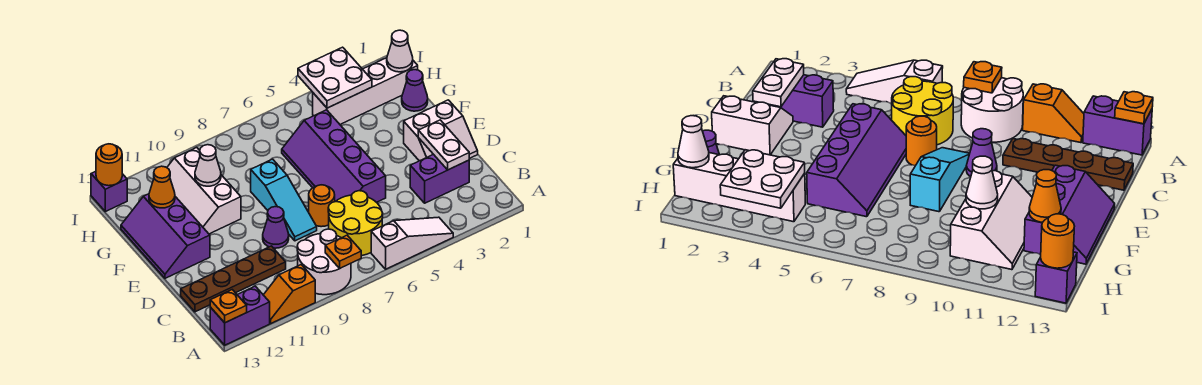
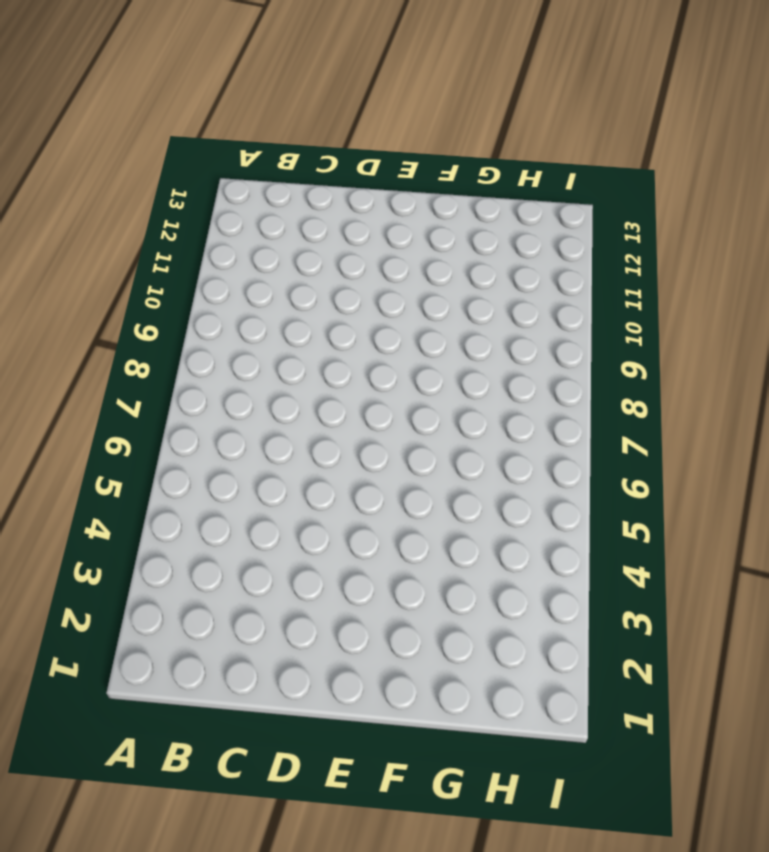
none -> white slope A4:A6 level 1 top 6
none -> white round brick A8:B9 level 1
none -> orange slope A10:A11 level 1 top 10

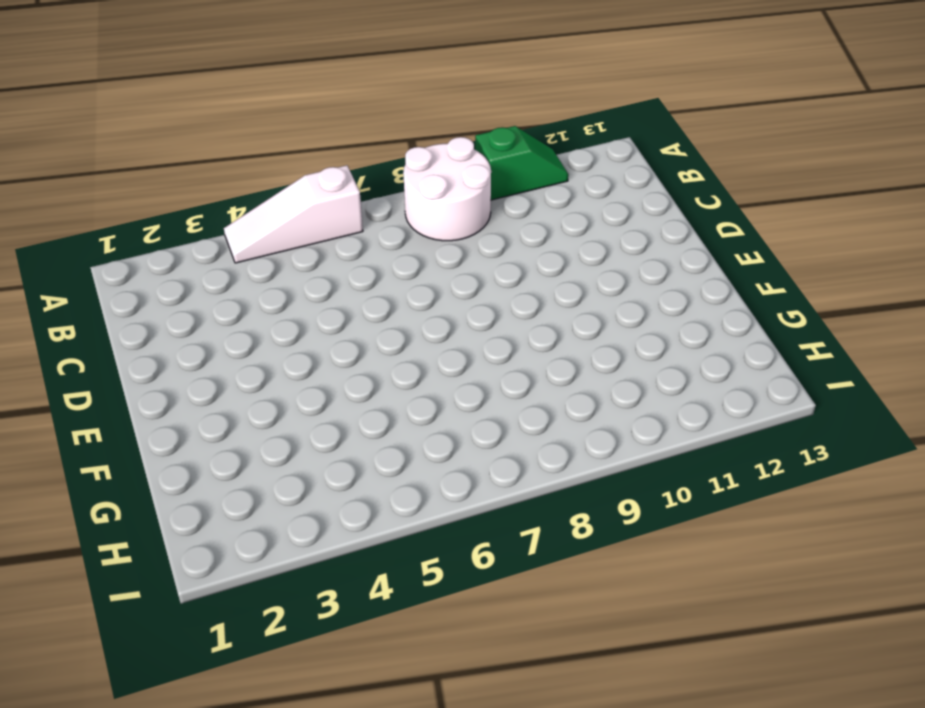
green slope A10:A11 level 1 top 10 -> orange slope A10:A11 level 1 top 10
none -> purple brick A12:A13 level 1
none -> yellow round brick B6:C7 level 1
none -> purple brick C2:C3 level 1

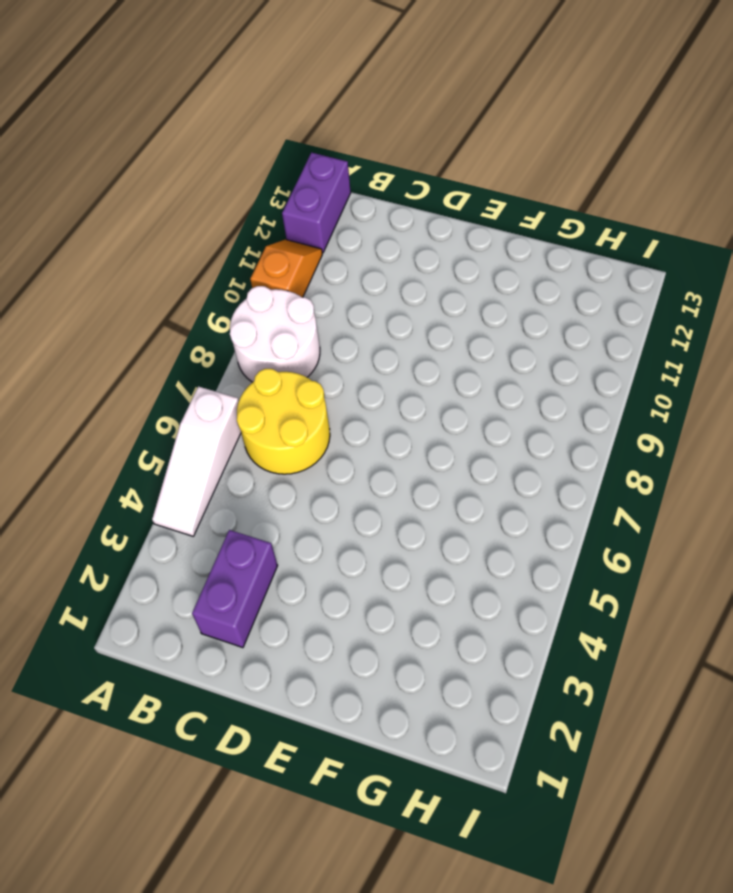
none -> brown plate C10:C13 level 1
none -> white slope D1:E2 level 1 top E
none -> purple slope D5:G6 level 1 top 5

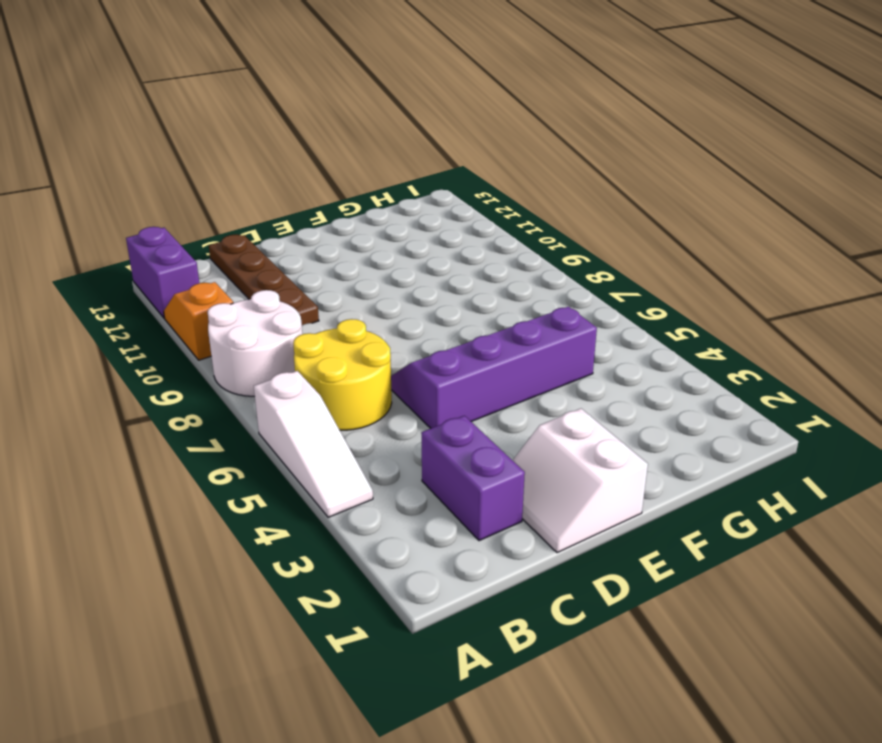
none -> orange round brick D7 level 1
none -> cyan slope D8:F8 level 1 top F
none -> purple cone D9 level 1

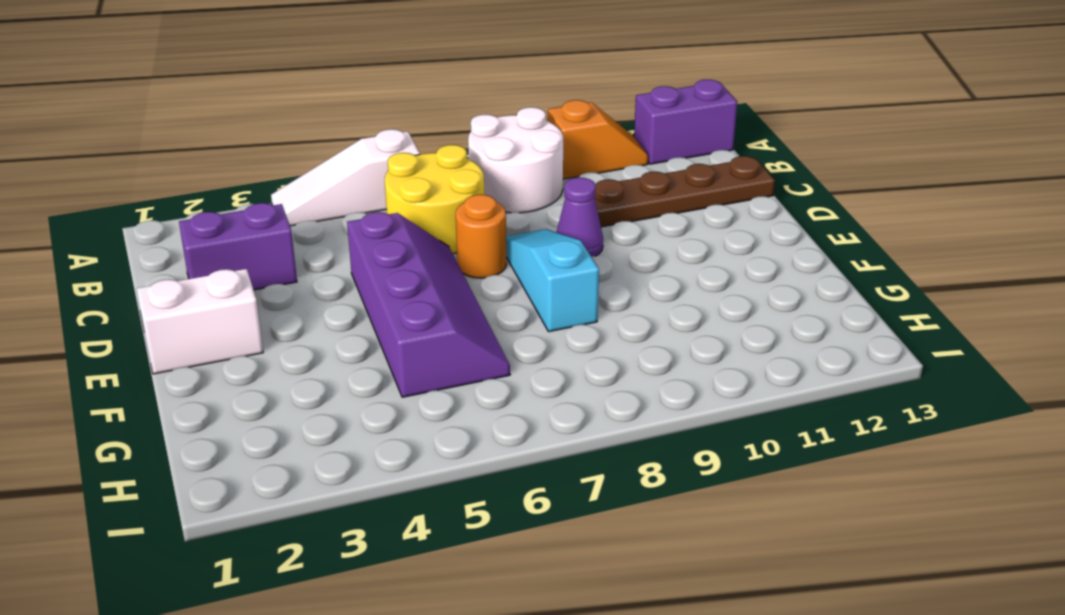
none -> purple slope E12:G13 level 1 top 12
none -> white slope F10:H11 level 1 top 10
none -> purple cone G1 level 1

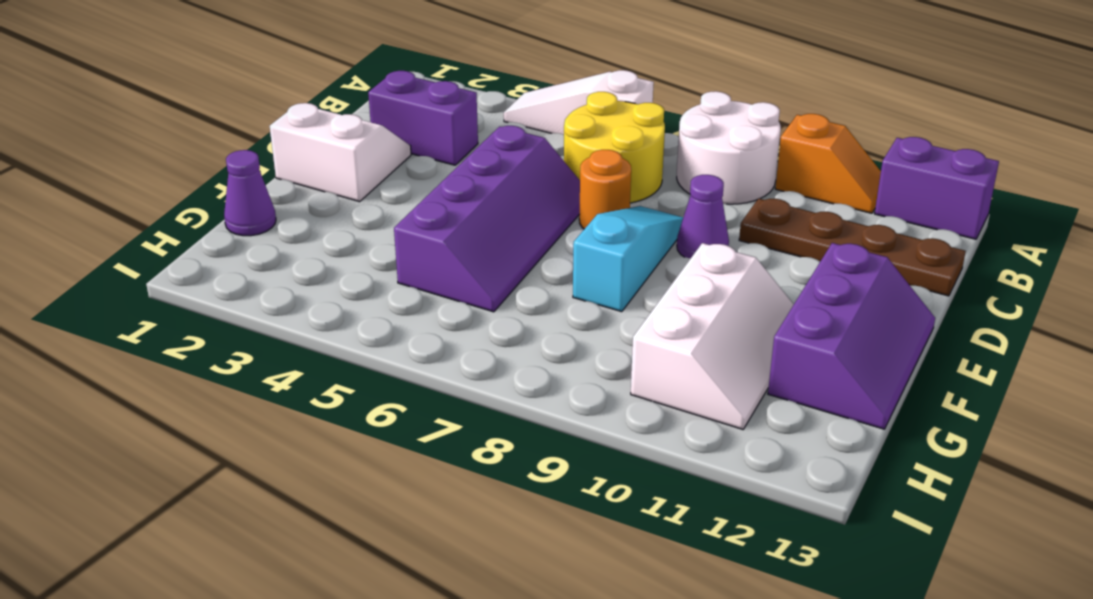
none -> white brick H1:H4 level 1
none -> purple brick I13 level 1
none -> orange plate A8 level 2

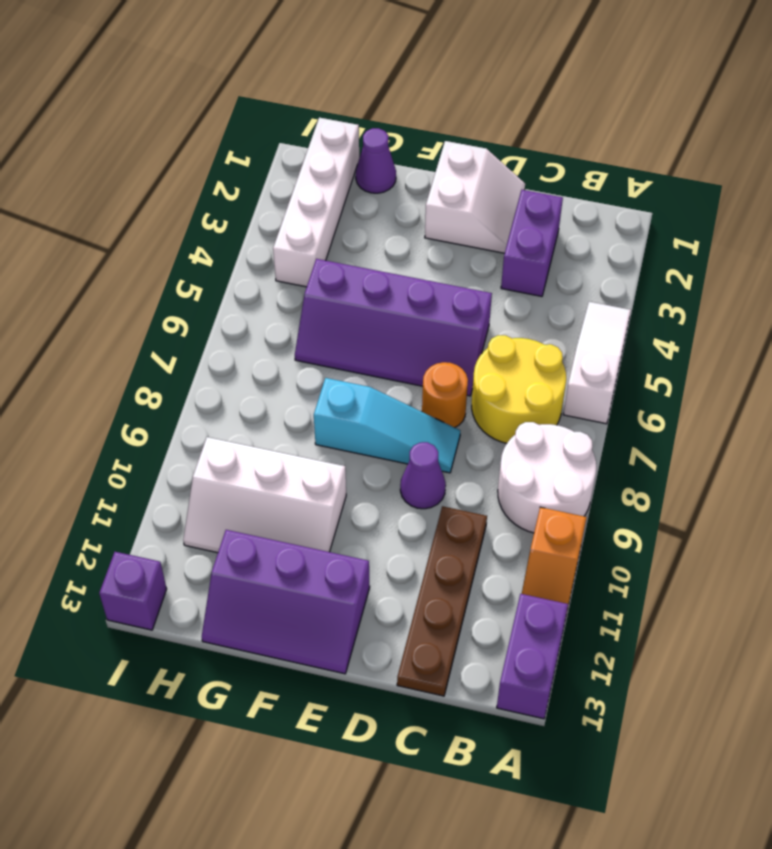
none -> orange plate A8 level 2
none -> orange plate A13 level 2
none -> white plate C2:D2 level 2

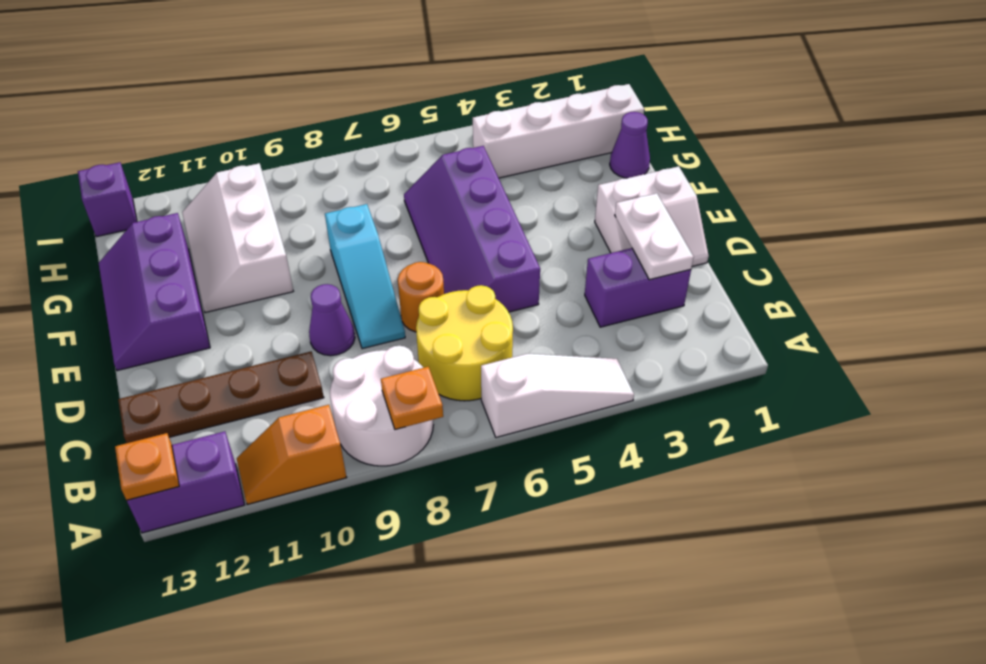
none -> white cone G10 level 2
none -> orange cone G12 level 2
none -> white cone H1 level 2

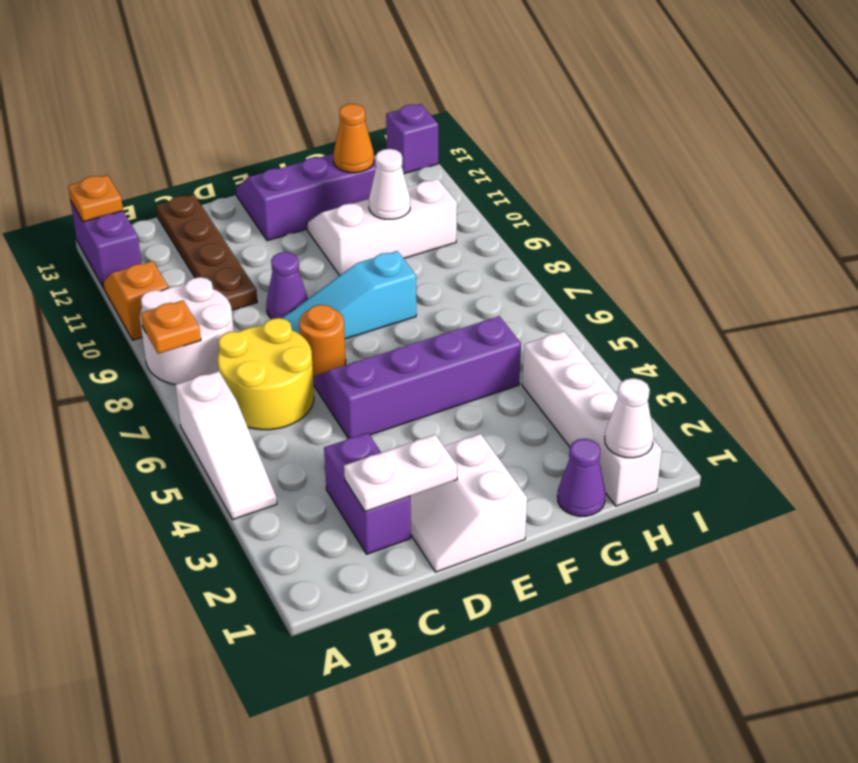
none -> white plate H3:I4 level 2
none -> orange round brick I13 level 2

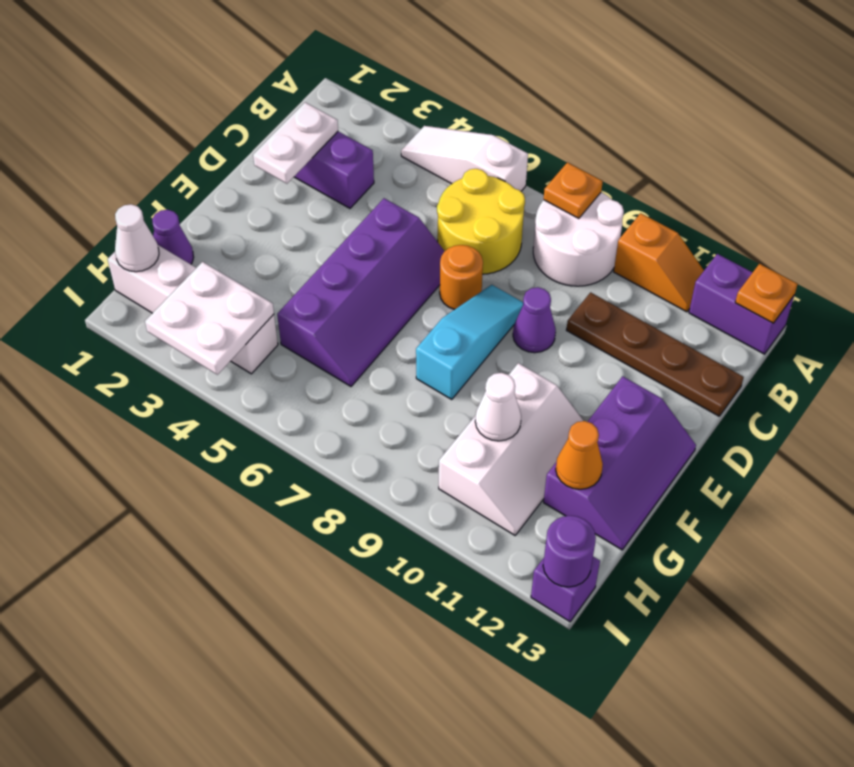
purple round brick I13 level 2 -> orange round brick I13 level 2
none -> white slope D1:E2 level 1 top E

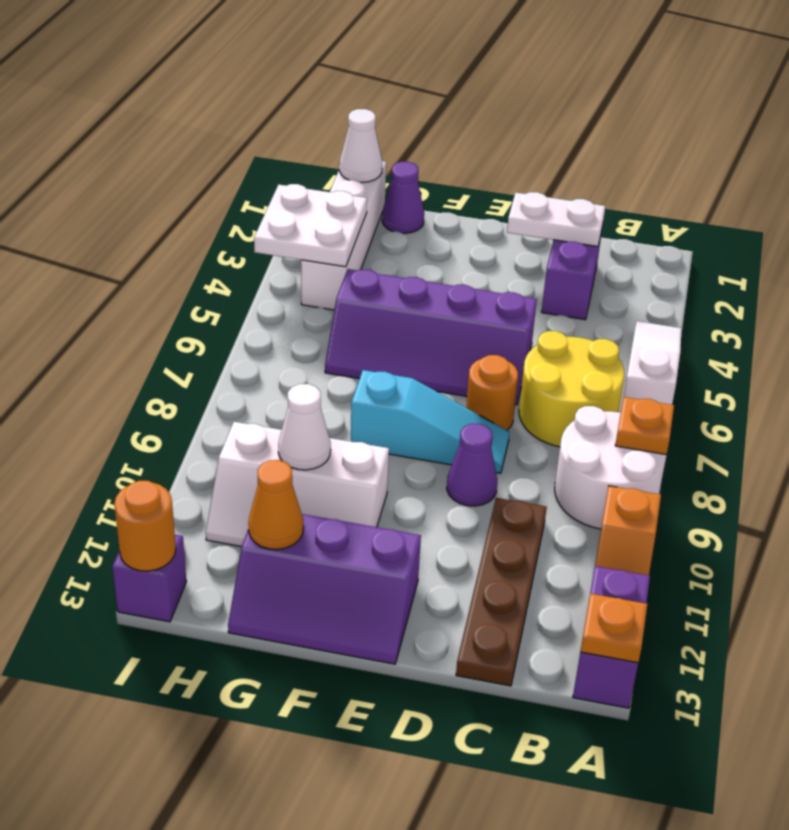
none -> white slope D1:E2 level 1 top E

